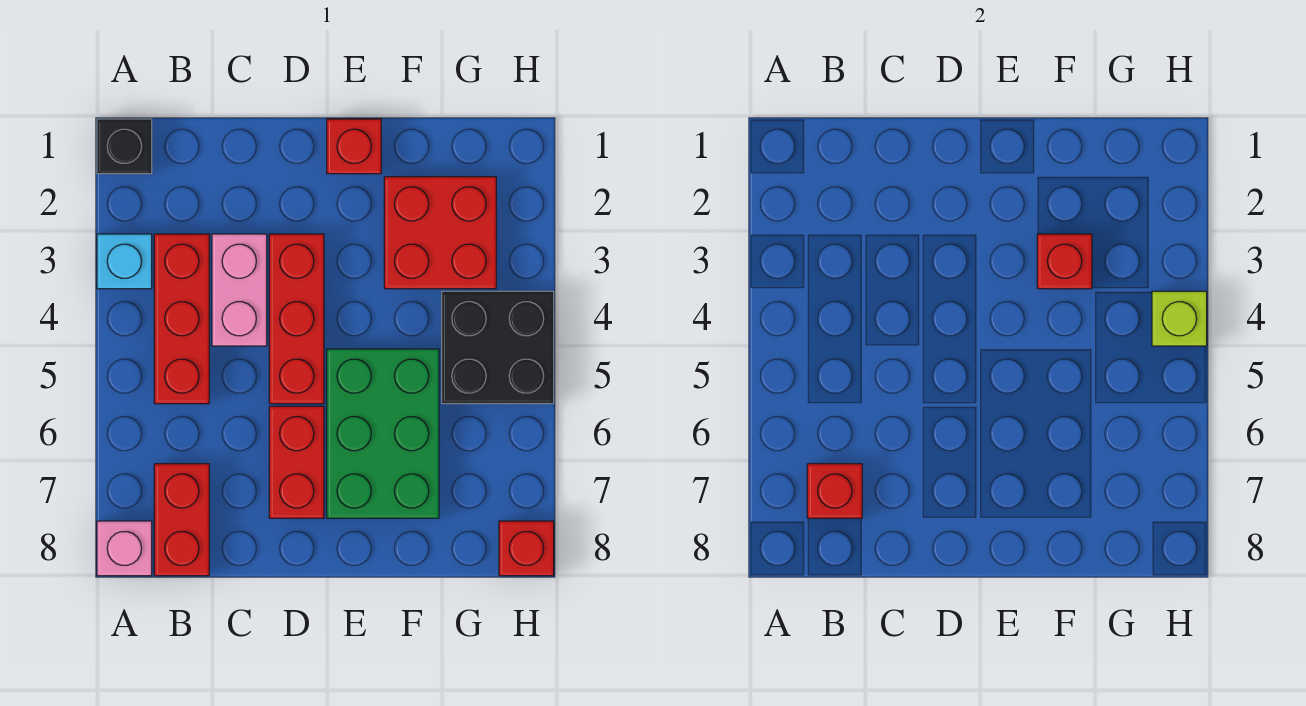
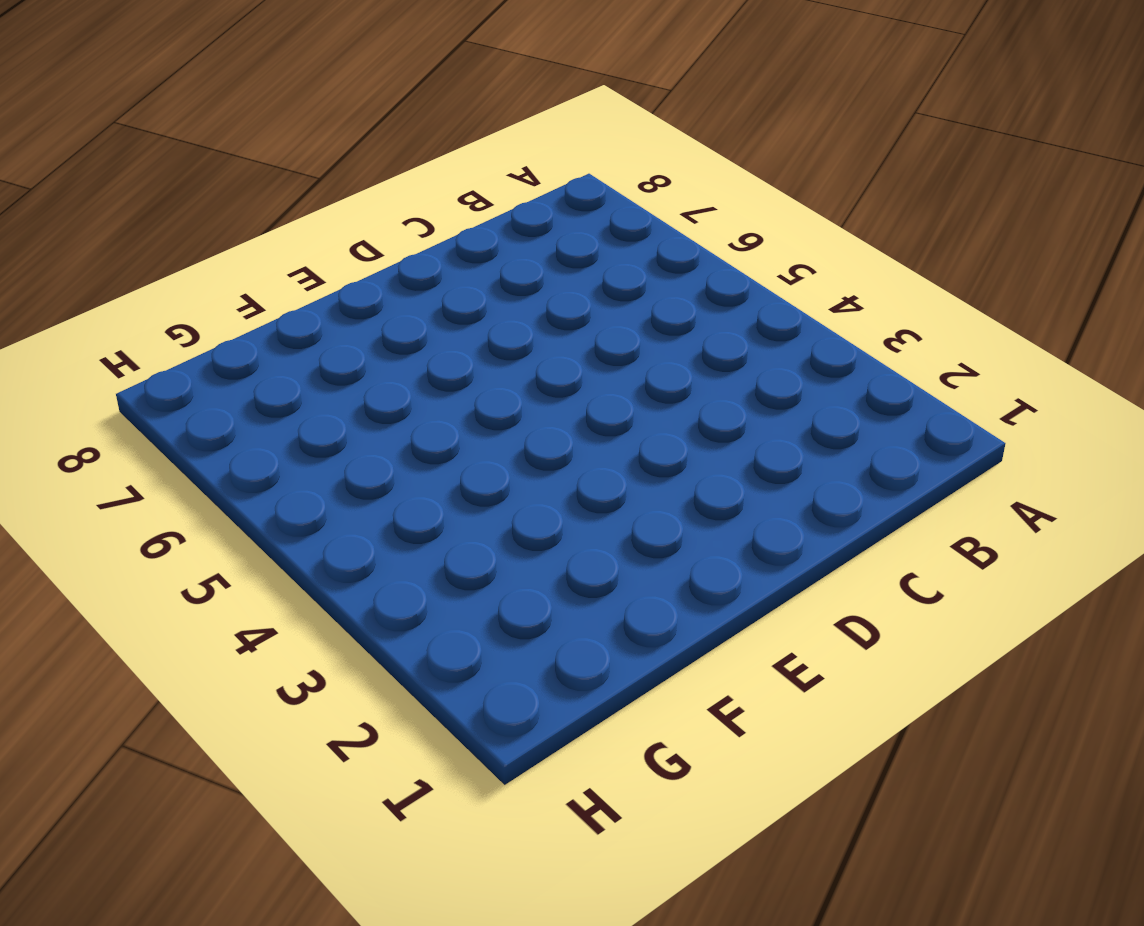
none -> black brick A1 level 1
none -> cyan brick A3 level 1
none -> pink brick A8 level 1

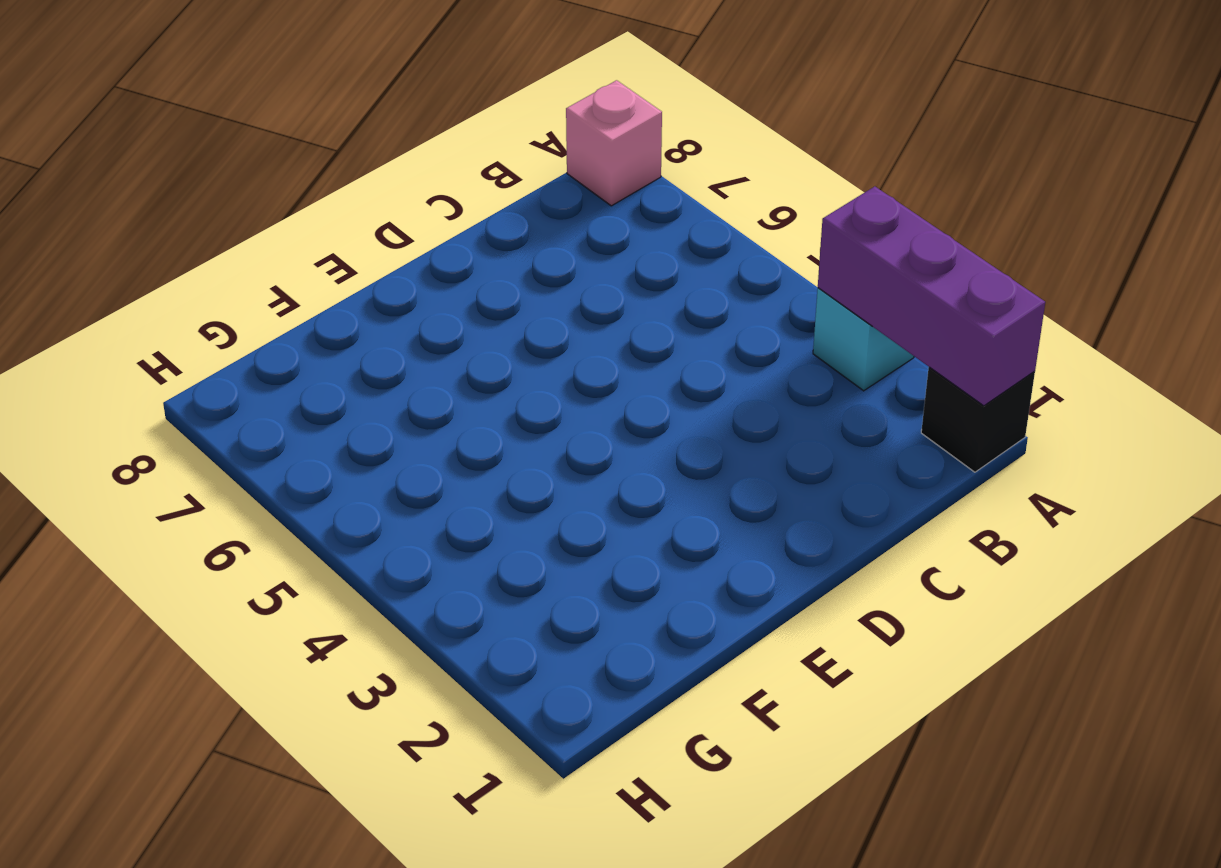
purple brick A1:A3 level 2 -> none
none -> red brick B3:B5 level 1
none -> red brick B7:B8 level 1
none -> pink brick C3:C4 level 1

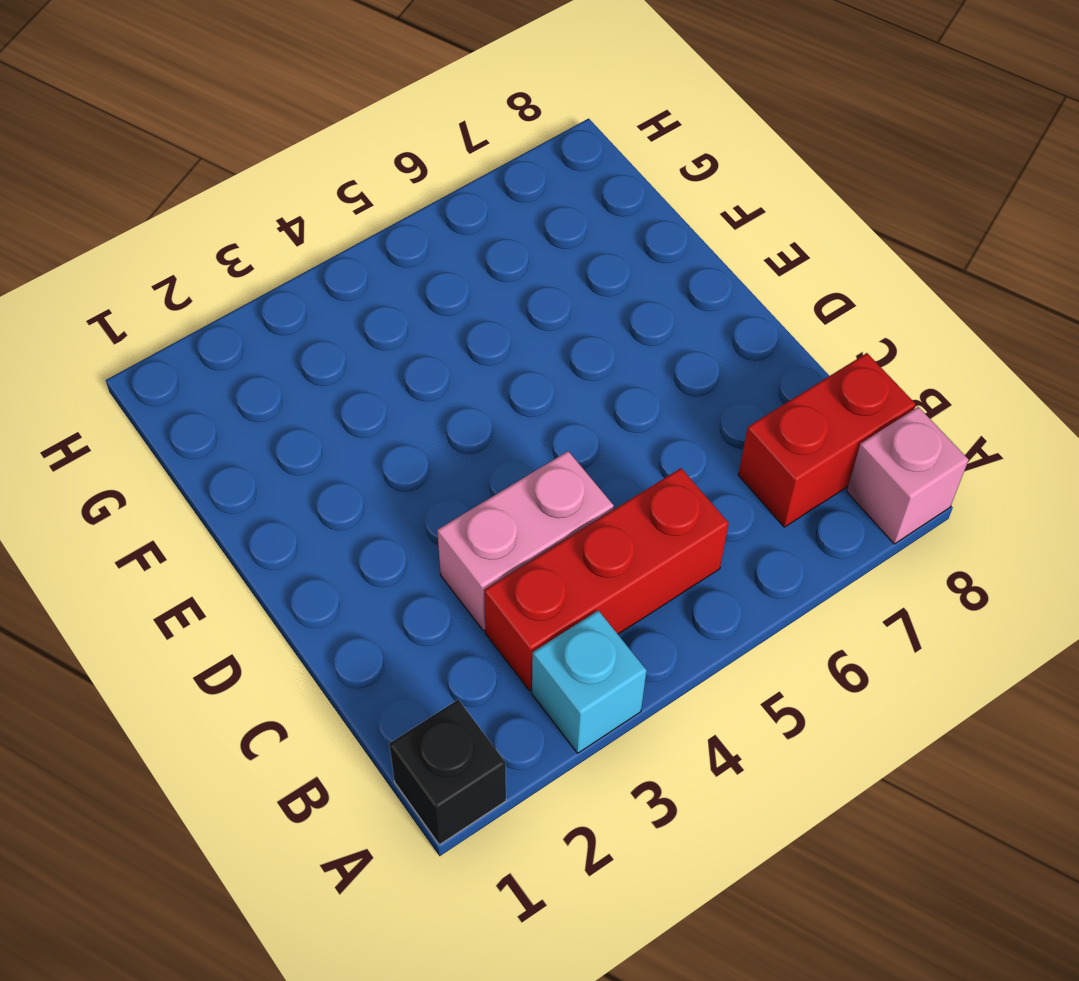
none -> red brick D3:D5 level 1
none -> red brick D6:D7 level 1
none -> red brick E1 level 1

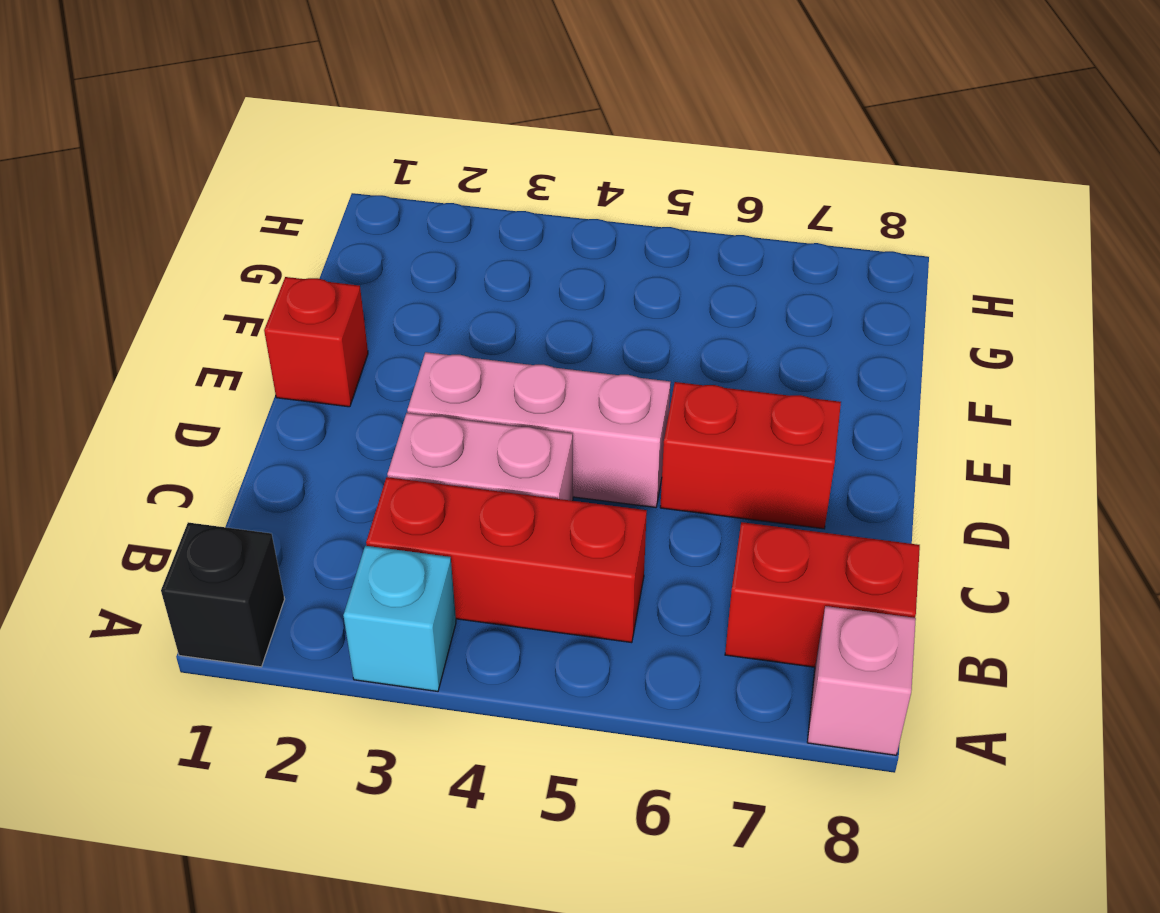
pink brick D3:D5 level 1 -> red brick D3:D5 level 1
none -> green brick E5:F7 level 1
none -> red brick F2:G3 level 1
none -> black brick G4:H5 level 1

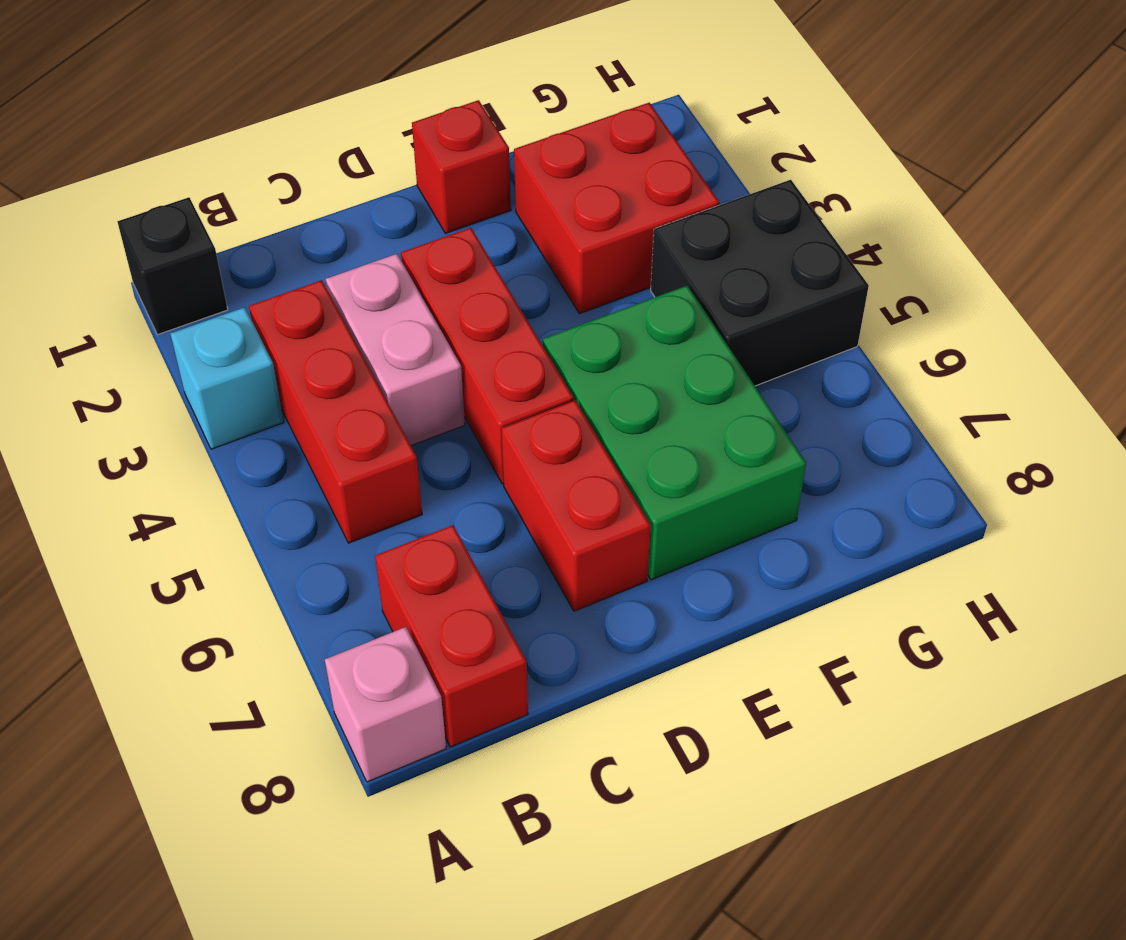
none -> red brick H8 level 1
none -> red brick B7 level 2
none -> red brick F3 level 2

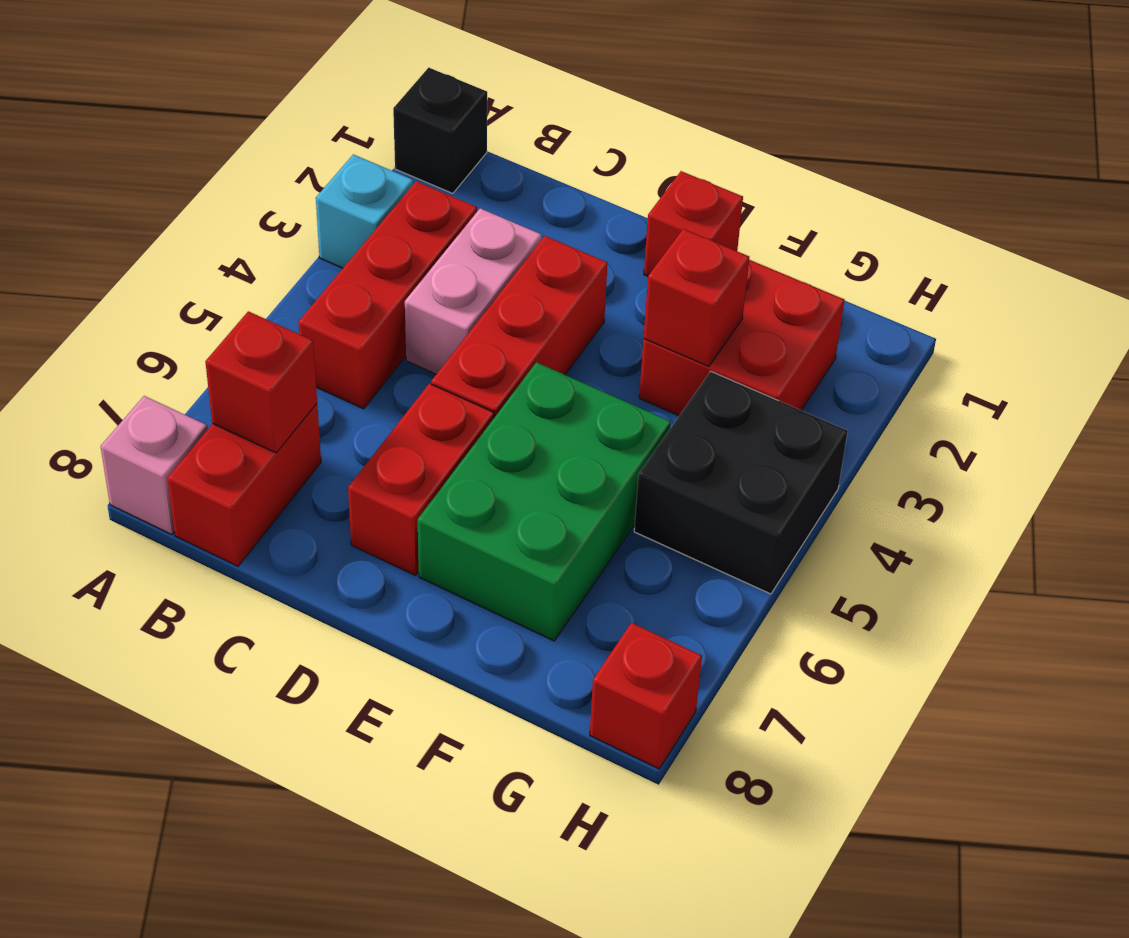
none -> lime brick H4 level 2

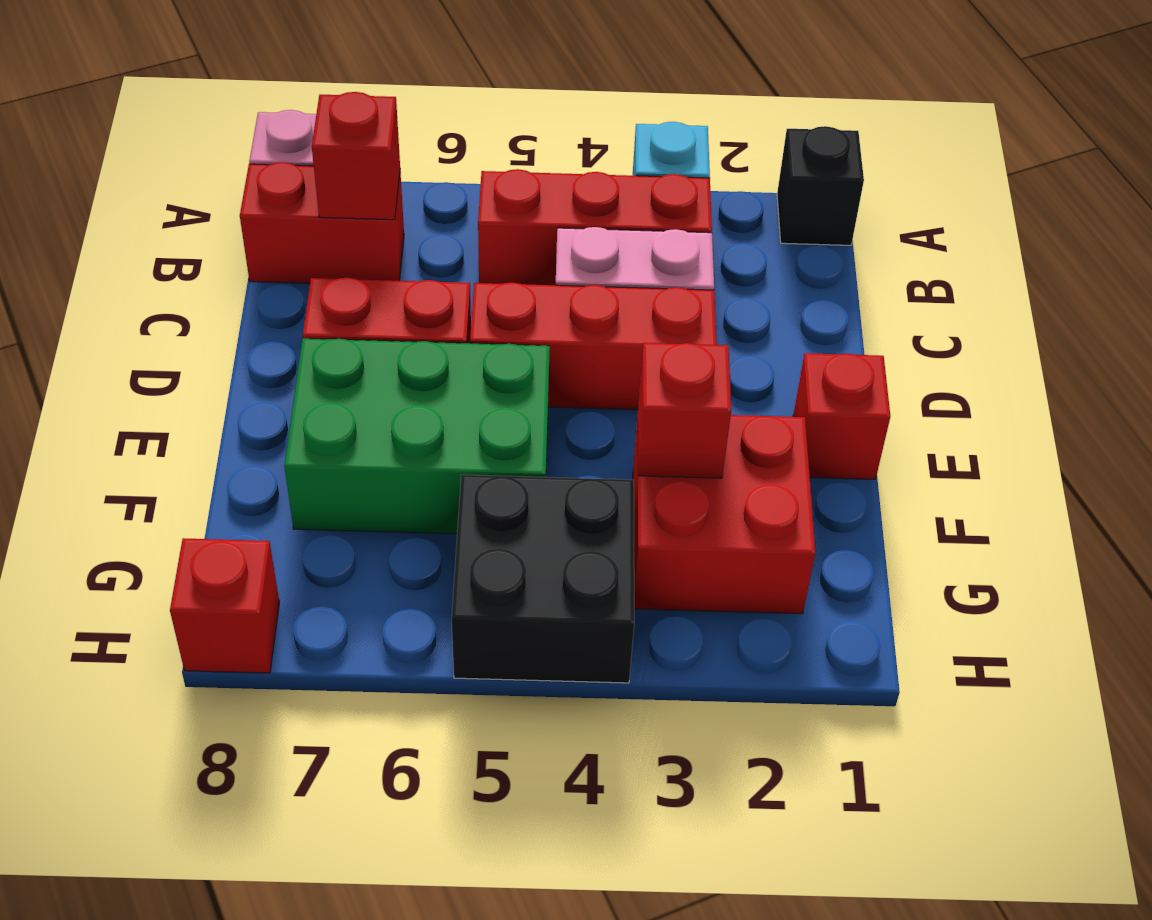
none -> lime brick H4 level 2

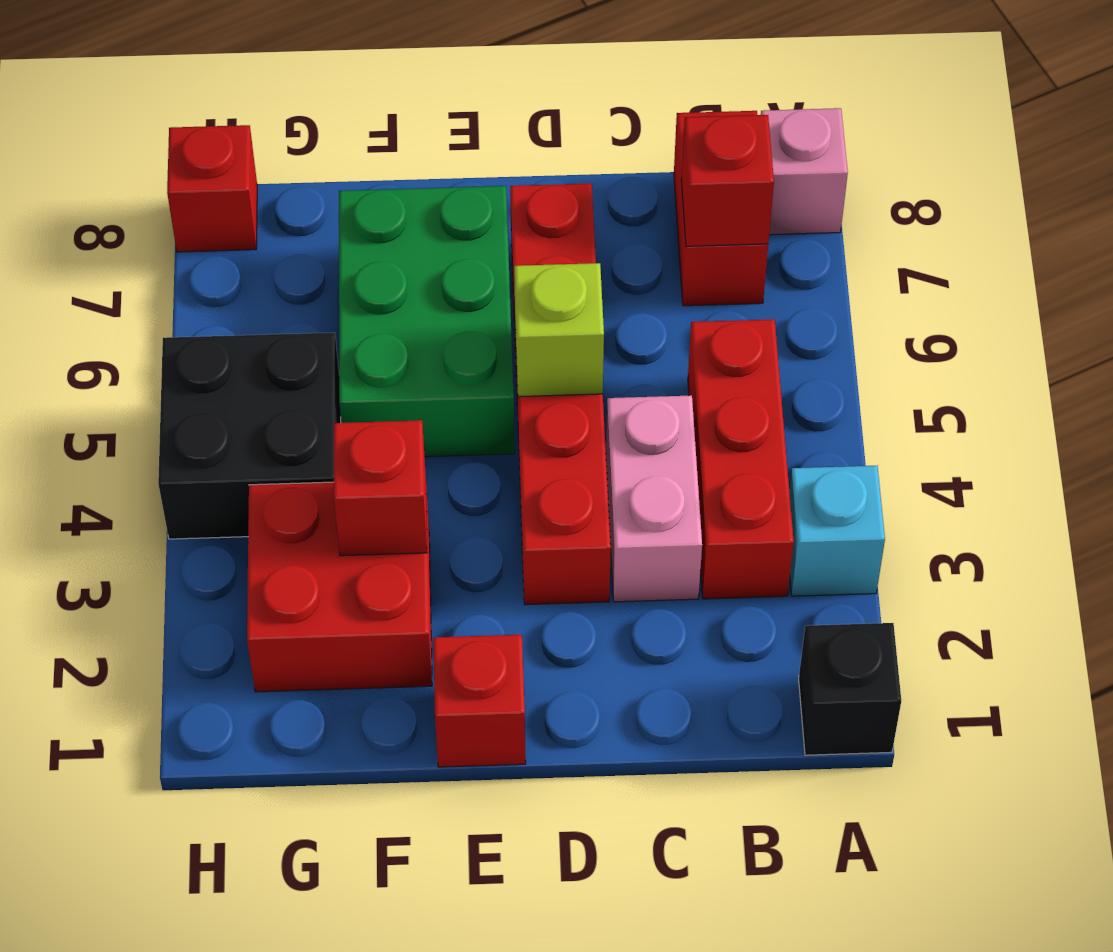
lime brick D5 level 2 -> lime brick H4 level 2

